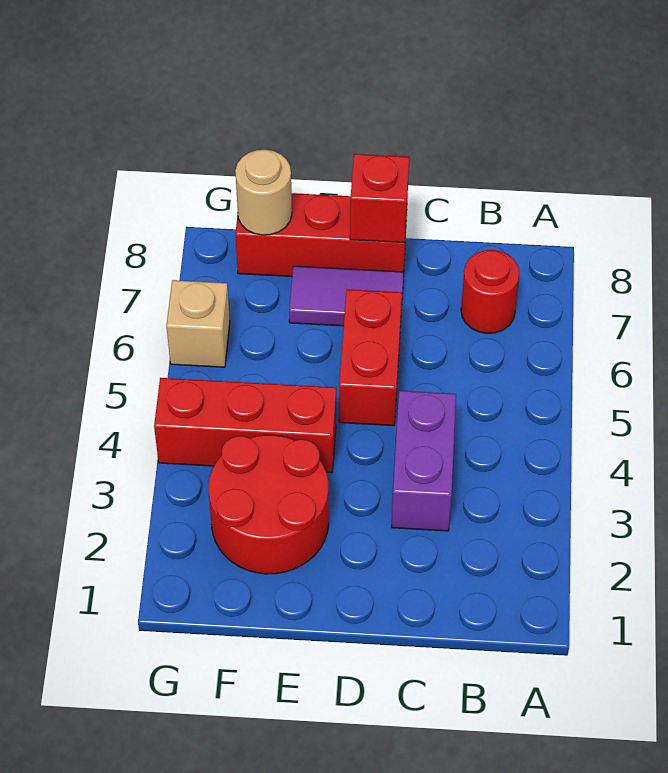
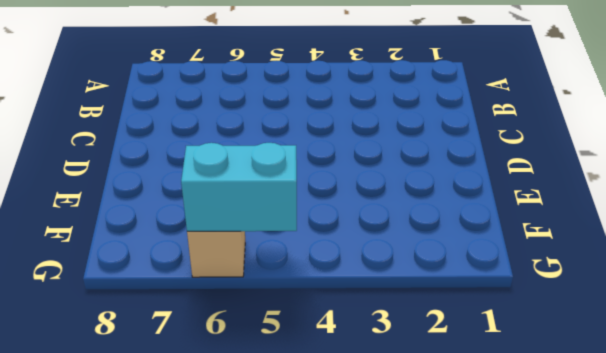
cyan brick G5:G6 level 2 -> none
none -> red round brick B7 level 1
none -> purple brick C3:C4 level 1

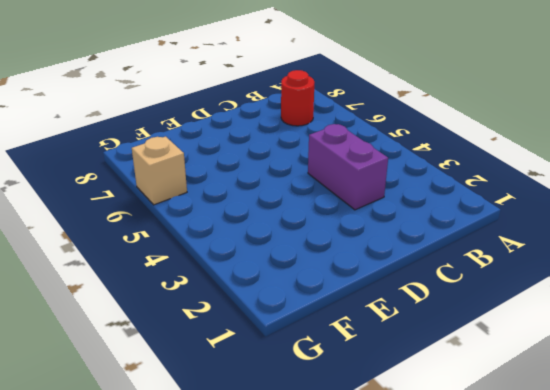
none -> red brick D5:D6 level 1
none -> purple tile D7:E7 level 1

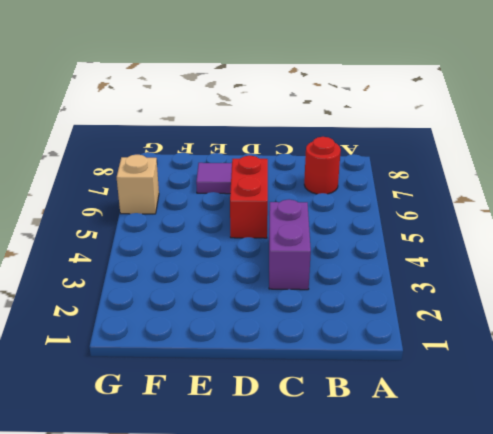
none -> red brick D8:F8 level 1
none -> red round brick E2:F3 level 1

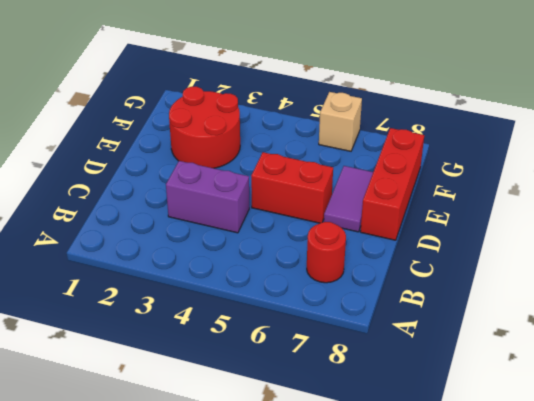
none -> red brick E4:G4 level 1
none -> red brick D8 level 2

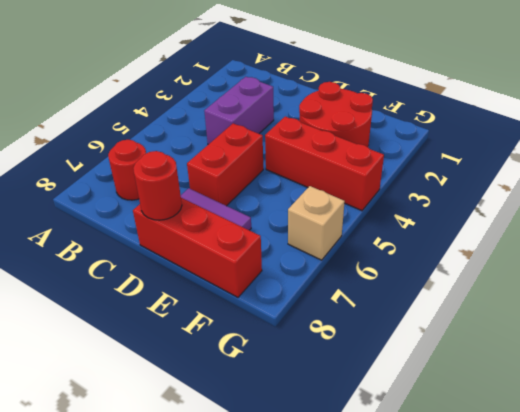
red round brick D8 level 2 -> red brick D8 level 2
none -> tan round brick F8 level 2

